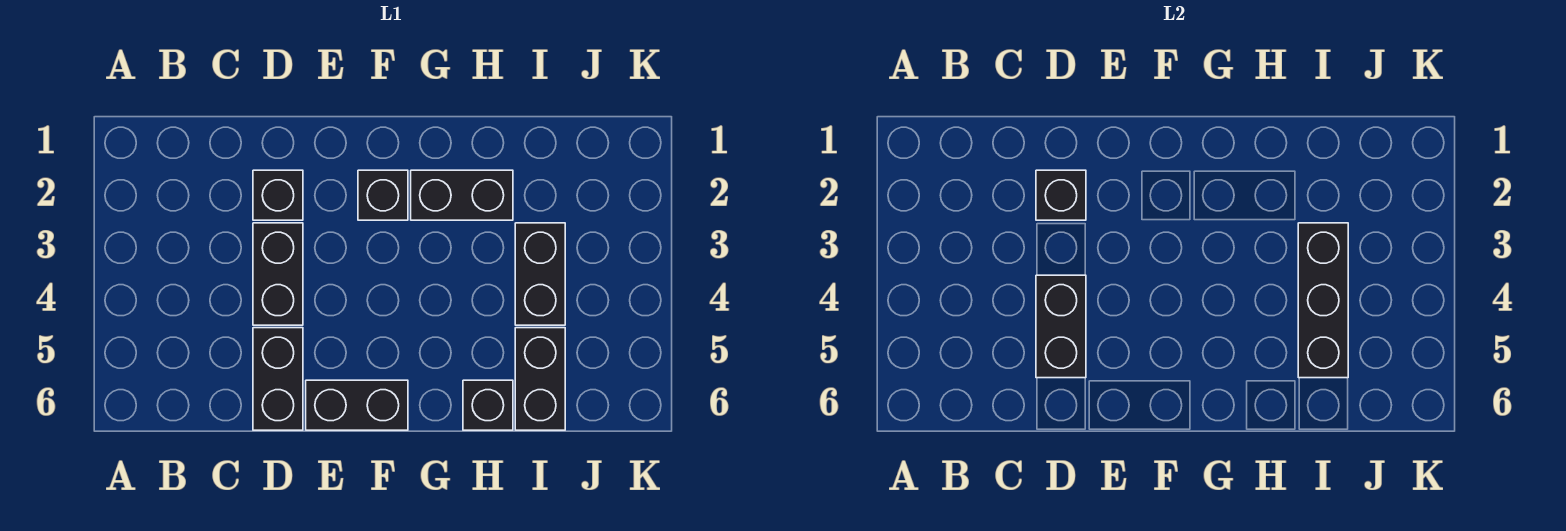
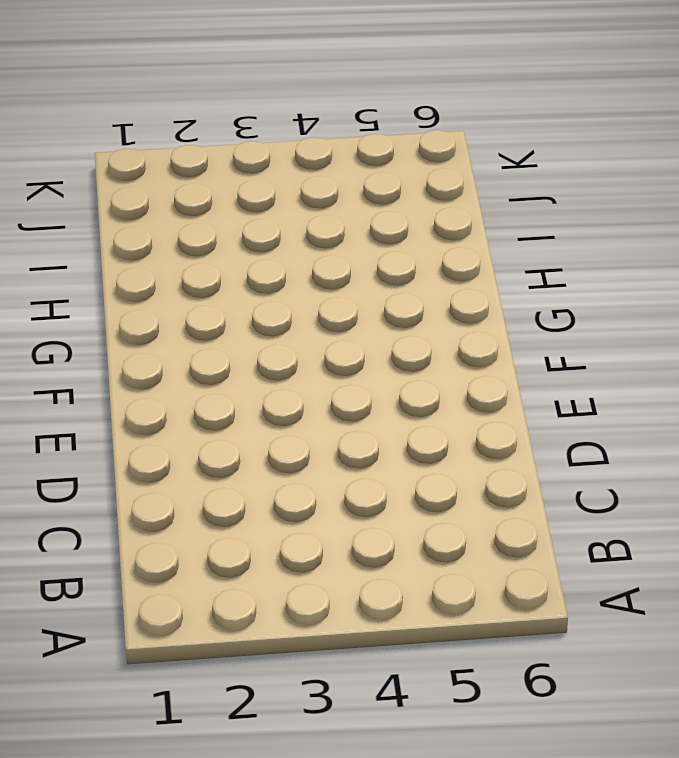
none -> black brick D2 level 1
none -> black brick D3:D4 level 1
none -> black brick D5:D6 level 1

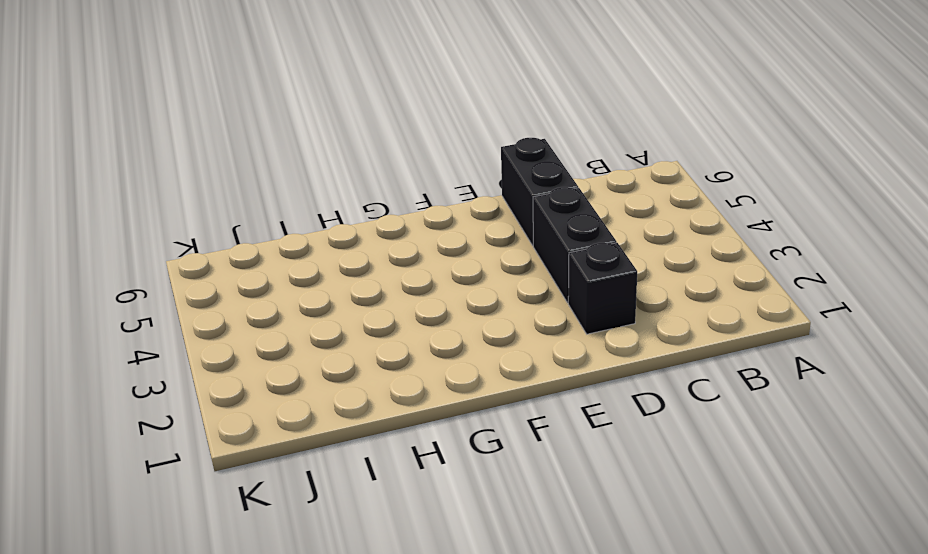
none -> black brick E6:F6 level 1
none -> black brick F2 level 1
none -> black brick G2:H2 level 1

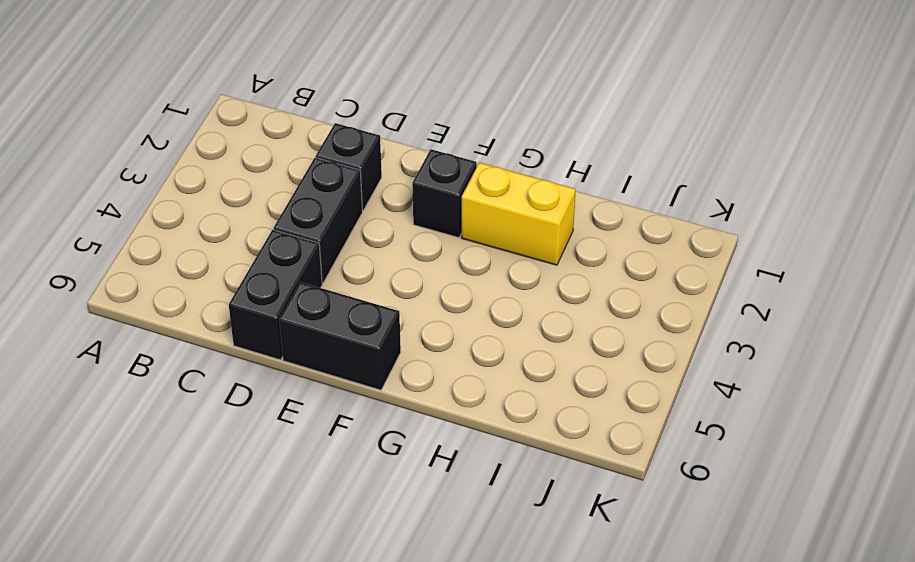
yellow brick G2:H2 level 1 -> black brick G2:H2 level 1
none -> black brick H6 level 1
none -> black brick I3:I4 level 1
none -> black brick I5:I6 level 1

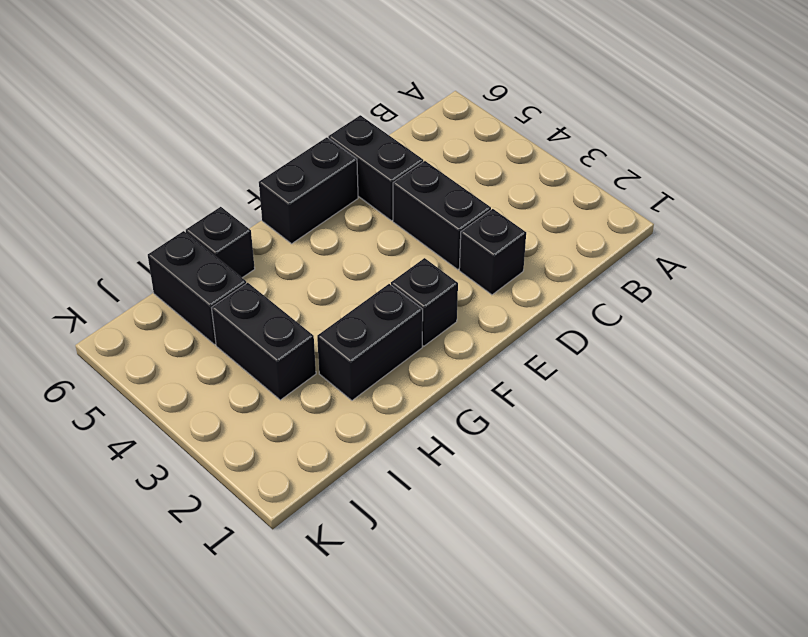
none -> black brick D2 level 2
none -> black brick D4:D5 level 2
none -> black brick I3:I5 level 2

